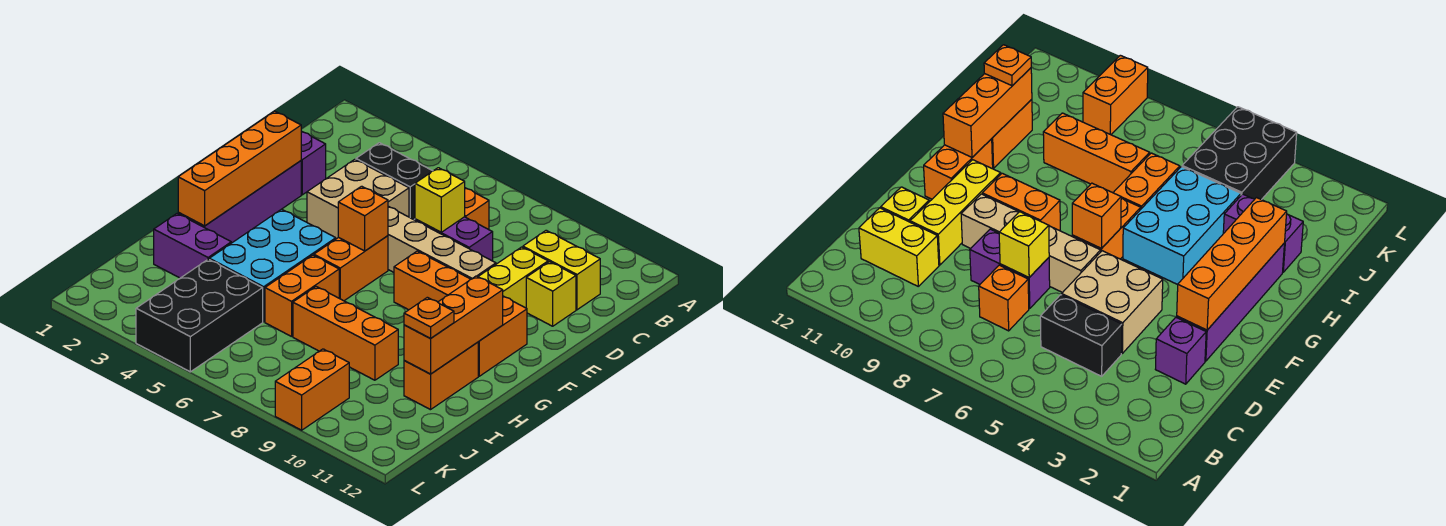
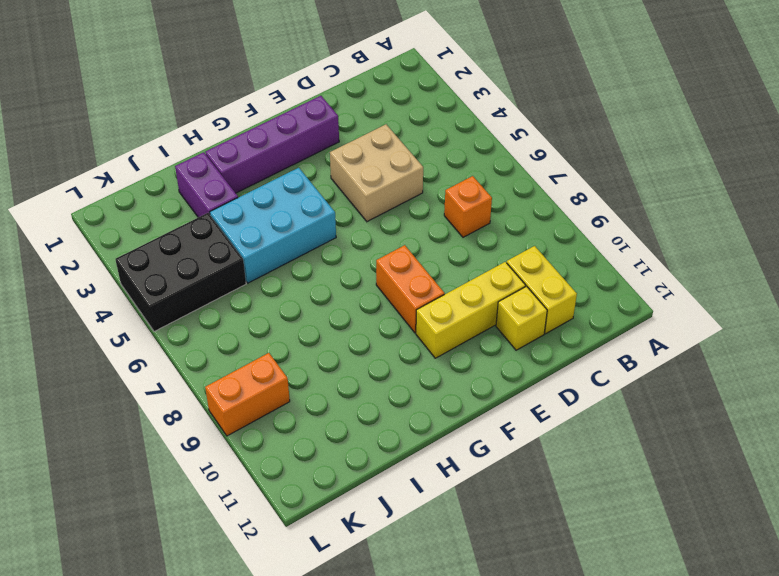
none -> black brick C4:C5 level 1
none -> purple brick D2 level 1
none -> purple brick D7:D8 level 1

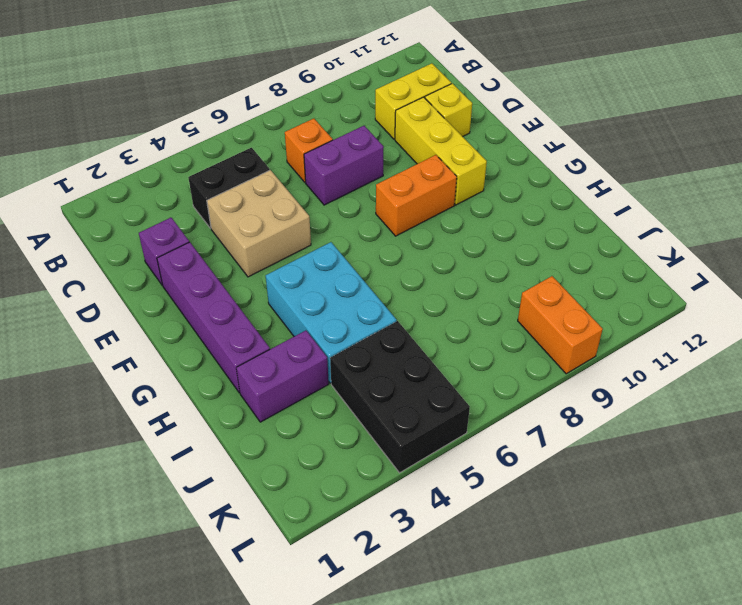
none -> tan brick E6:E9 level 1
none -> orange brick F6:G6 level 1
none -> orange brick F11:G11 level 1

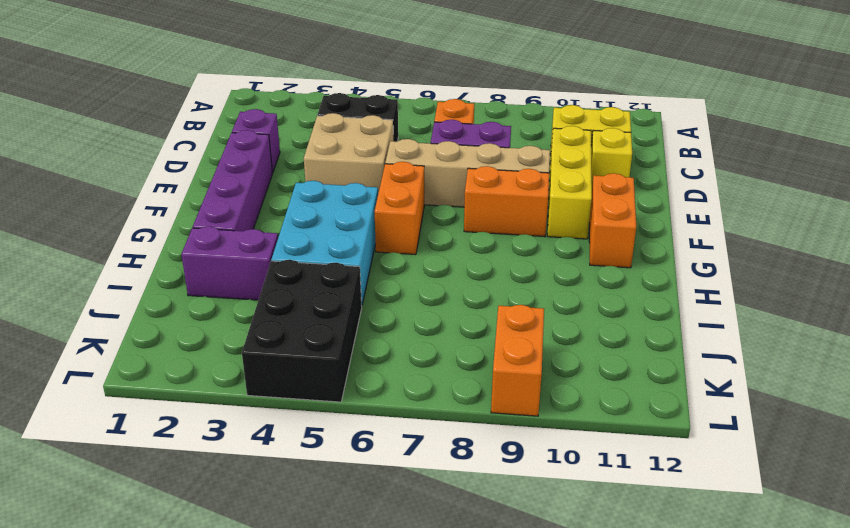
none -> orange brick H6:I6 level 1
none -> orange brick H11:I11 level 1
none -> orange brick I7:I9 level 1

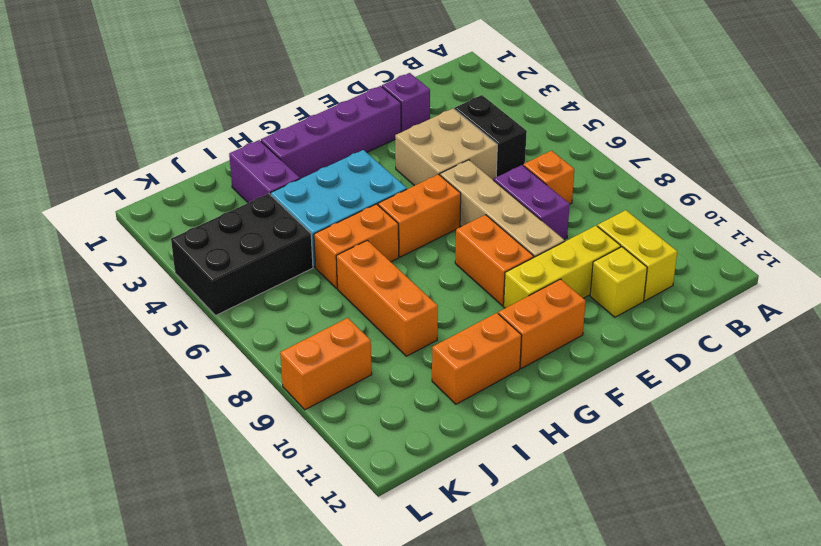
none -> yellow brick D7 level 2
none -> orange brick E2:H2 level 2
none -> orange brick F6 level 2

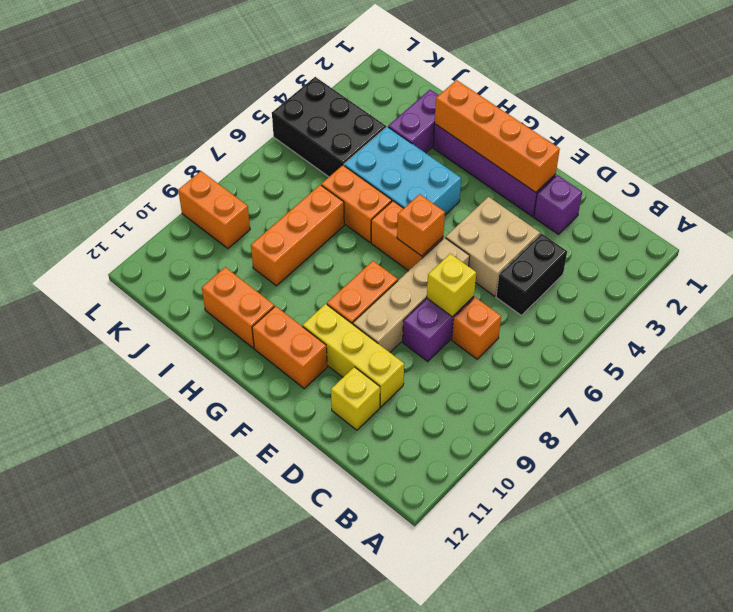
none -> yellow brick C10:C11 level 1
none -> orange brick G11:I11 level 2
none -> orange plate I11 level 3

